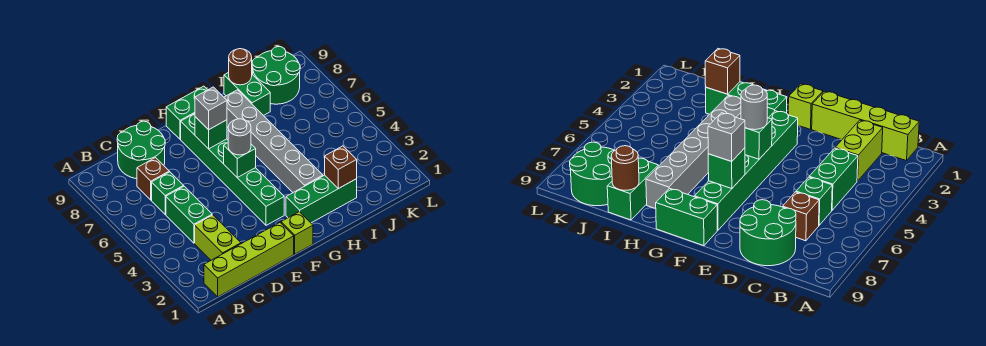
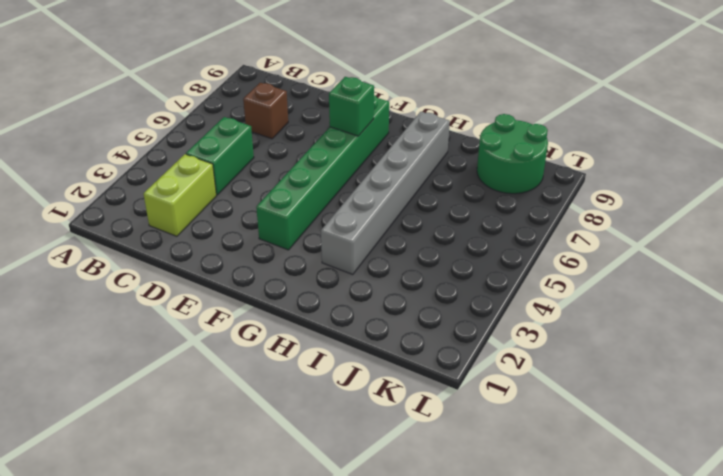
none -> lime brick B1:E1 level 1
none -> green brick C6 level 1
none -> green round brick C8:D9 level 1

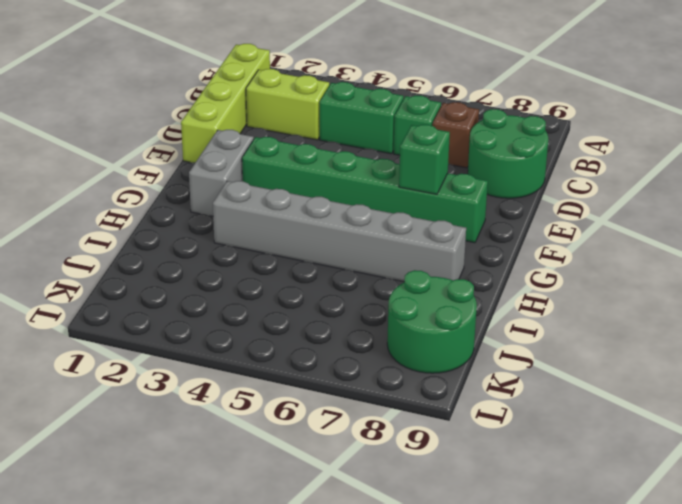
grey brick F2:G2 level 1 -> green brick G2:I2 level 1
none -> lime brick F1 level 1
none -> green brick F9:G9 level 1
none -> green brick I8:I9 level 1

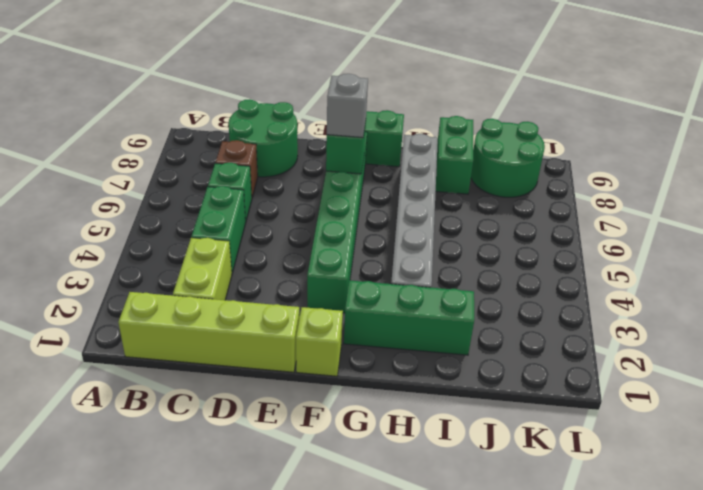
none -> green brick F5 level 2
none -> brown brick I2 level 2
none -> brown round brick I9 level 2

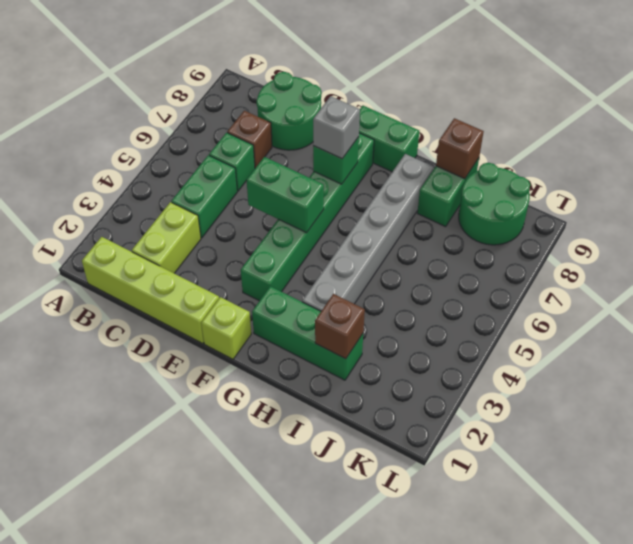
green brick E5:F5 level 2 -> green brick F5 level 2
brown brick I9 level 2 -> brown round brick I9 level 2
none -> grey round brick F5 level 3

